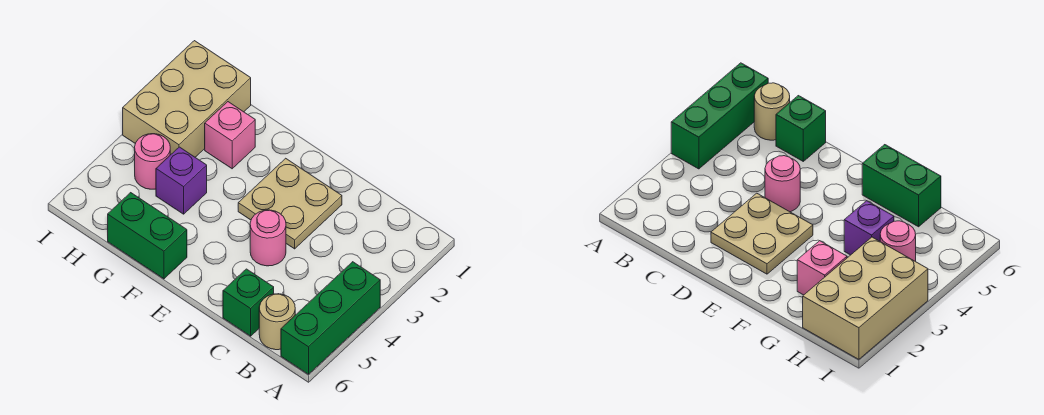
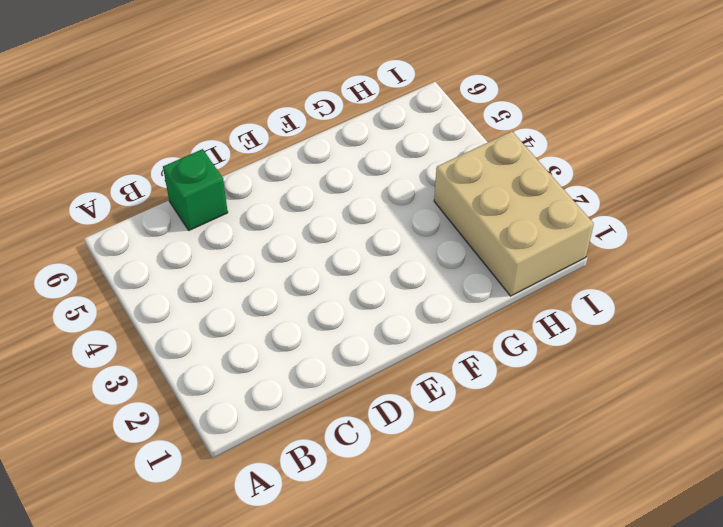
none -> green brick A4:A6 level 1
none -> tan round brick B6 level 1

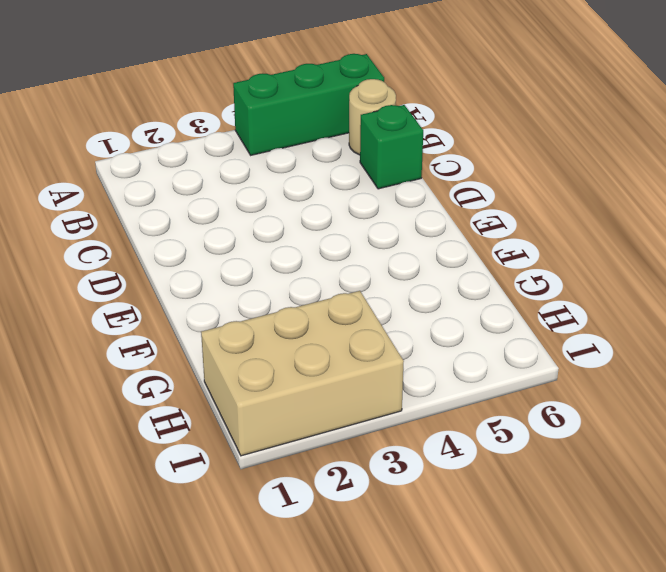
none -> tan plate D2:E3 level 1
none -> pink round brick D4 level 1

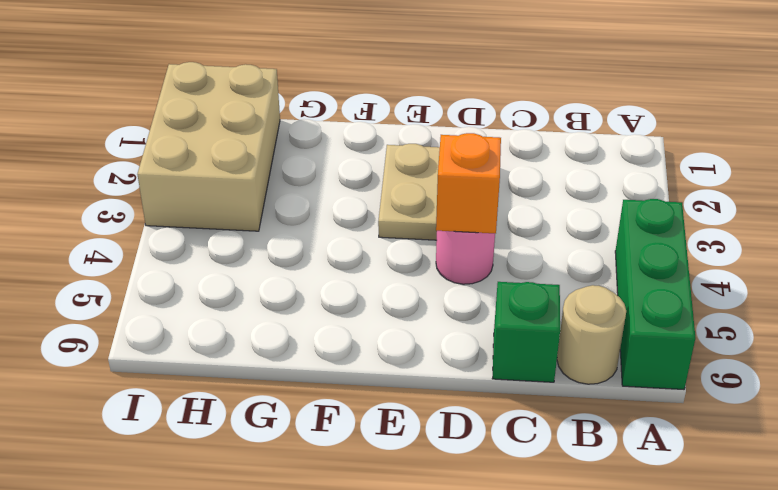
orange brick D4 level 2 -> none
none -> green brick F6:G6 level 1
none -> pink brick G2 level 1

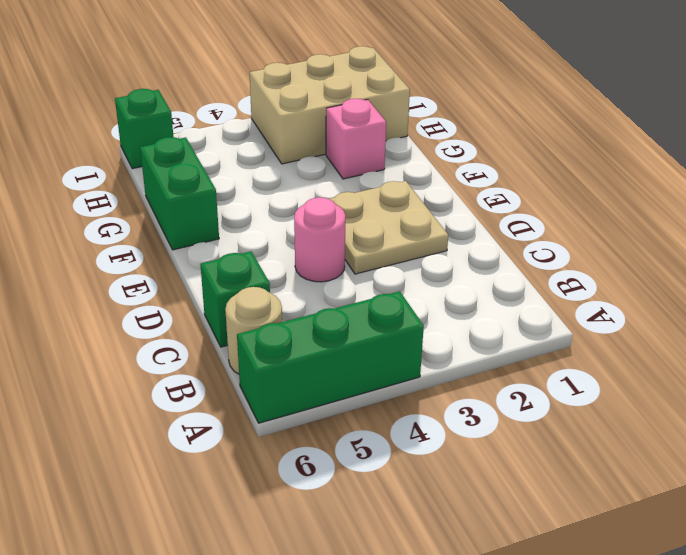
green brick I6 level 1 -> none
none -> purple brick G4 level 1
none -> pink round brick H4 level 1

